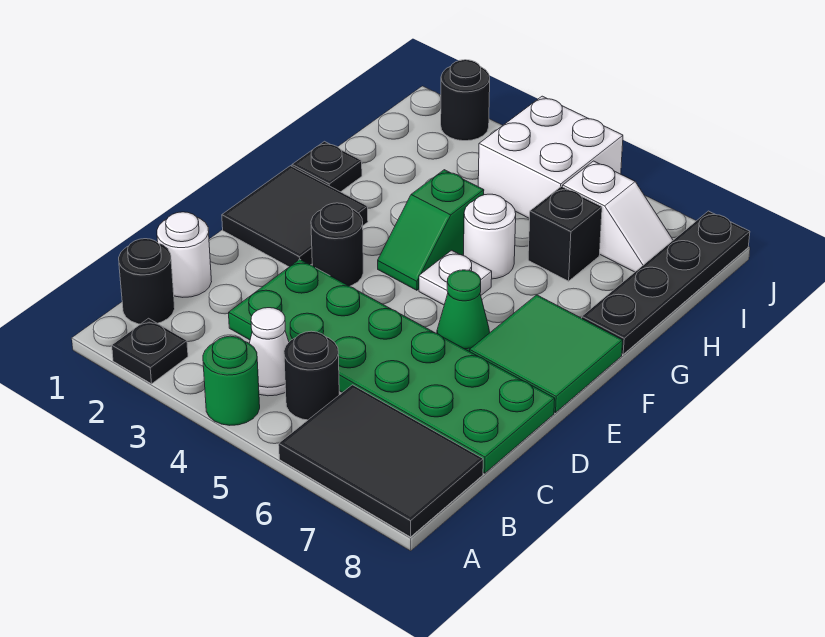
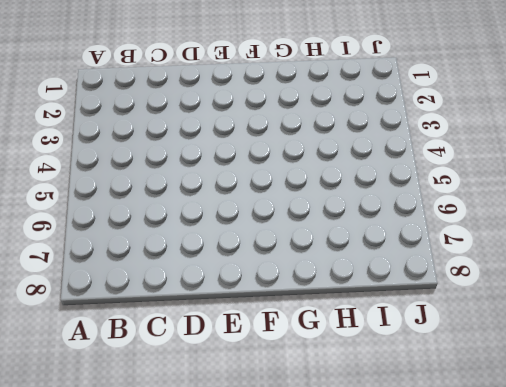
none -> black plate A2 level 1
none -> green round brick A4 level 1
none -> black tile A6:B8 level 1

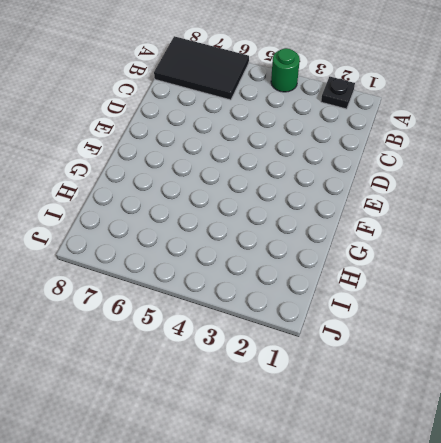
none -> black round brick B1 level 1
none -> white cone B4 level 1
none -> black round brick B5 level 1

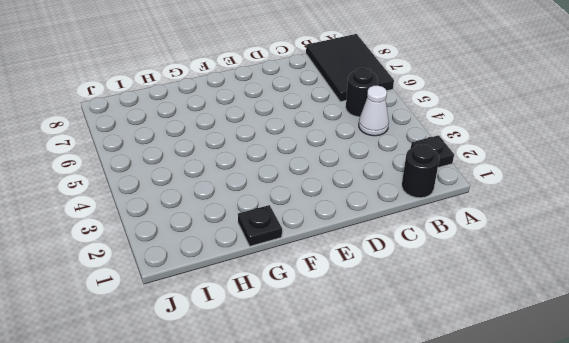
none -> green round brick A4 level 1
none -> white round brick C1 level 1
none -> green plate C3:D8 level 1

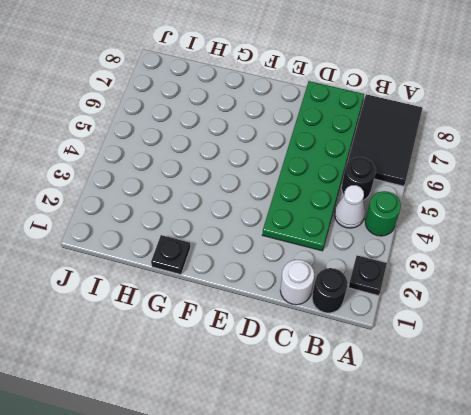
none -> black tile E1:F2 level 1
none -> black round brick E3 level 1
none -> green cone E6 level 1

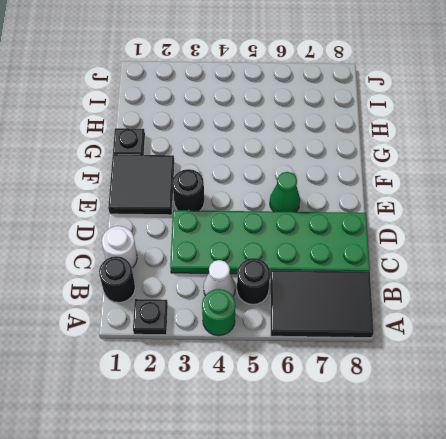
none -> green tile E7:F8 level 1
none -> green slope F4:G4 level 1 top G
none -> white plate F5 level 1

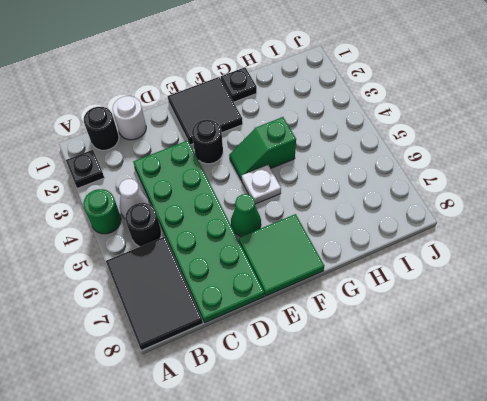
none -> white round brick G5 level 1
none -> black plate G8:J8 level 1
none -> black brick H6 level 1

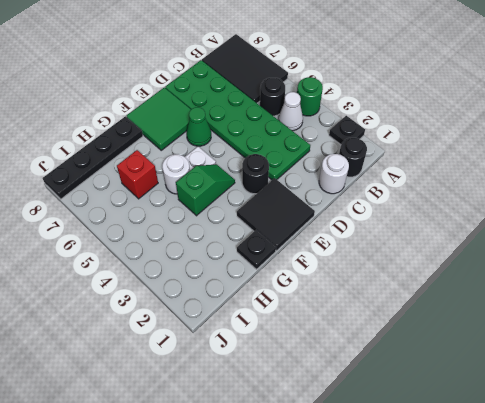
red brick H6 level 1 -> black brick H6 level 1
none -> white brick I4:J5 level 1
none -> white slope I6:I7 level 1 top 6
none -> black round brick J2 level 1

